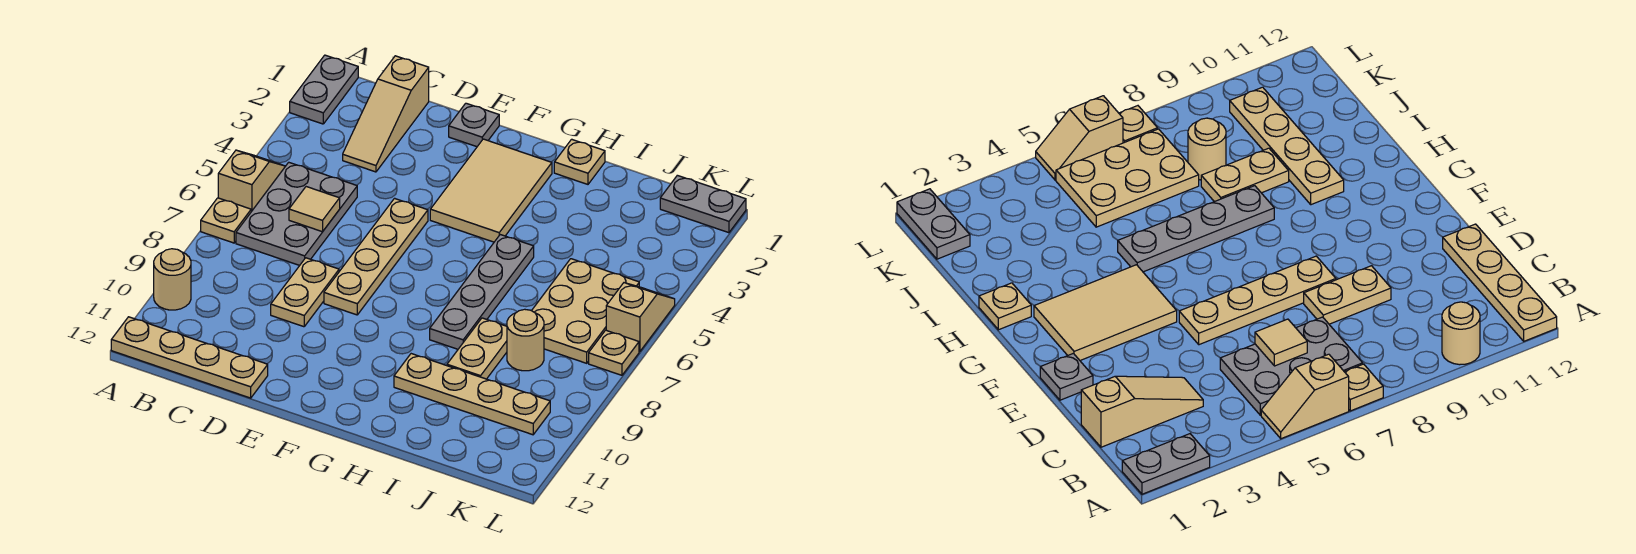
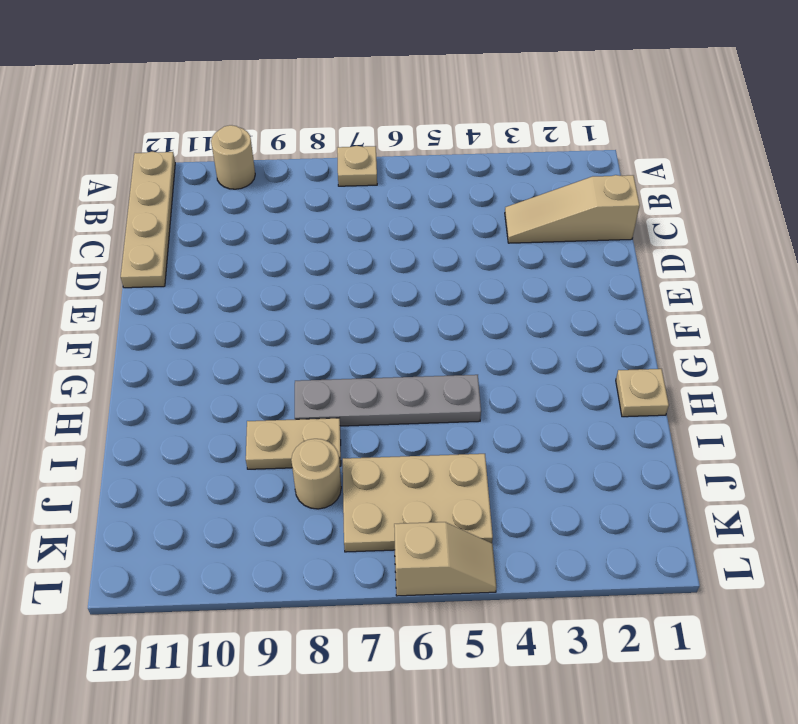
none -> grey plate A1:A2 level 1
none -> tan slope A5:A6 level 1 top 6
none -> grey plate B5:C7 level 1

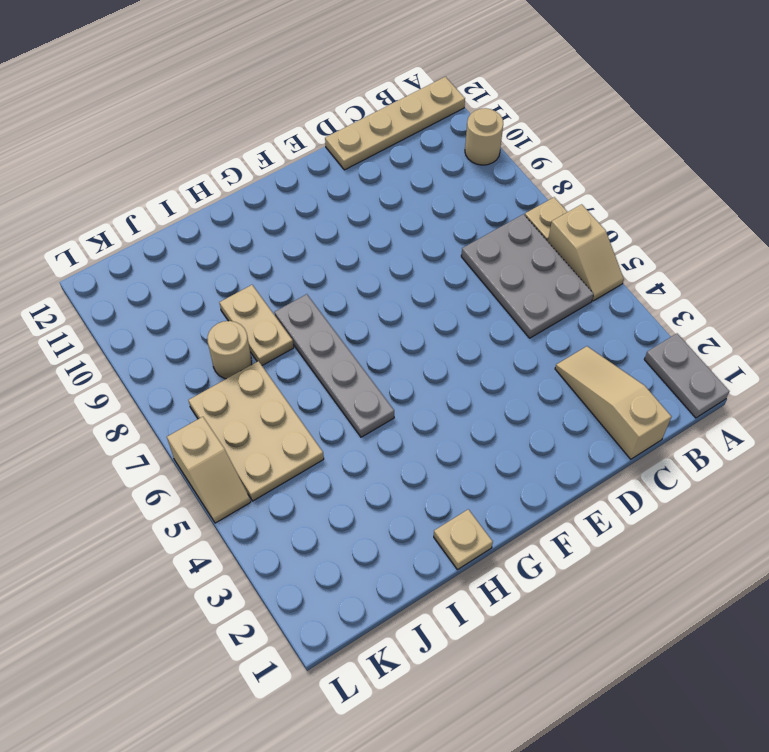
none -> tan plate D8:D9 level 1
none -> grey plate E1 level 1
none -> tan plate E5:E8 level 1

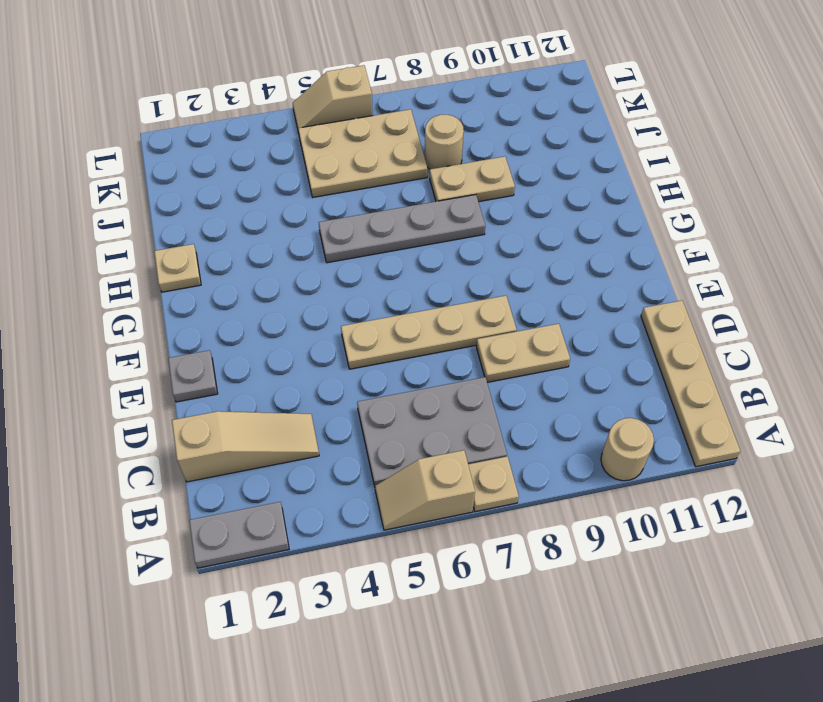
none -> tan tile F2:G4 level 1
none -> tan plate H10:K10 level 1
none -> grey plate K1:L1 level 1

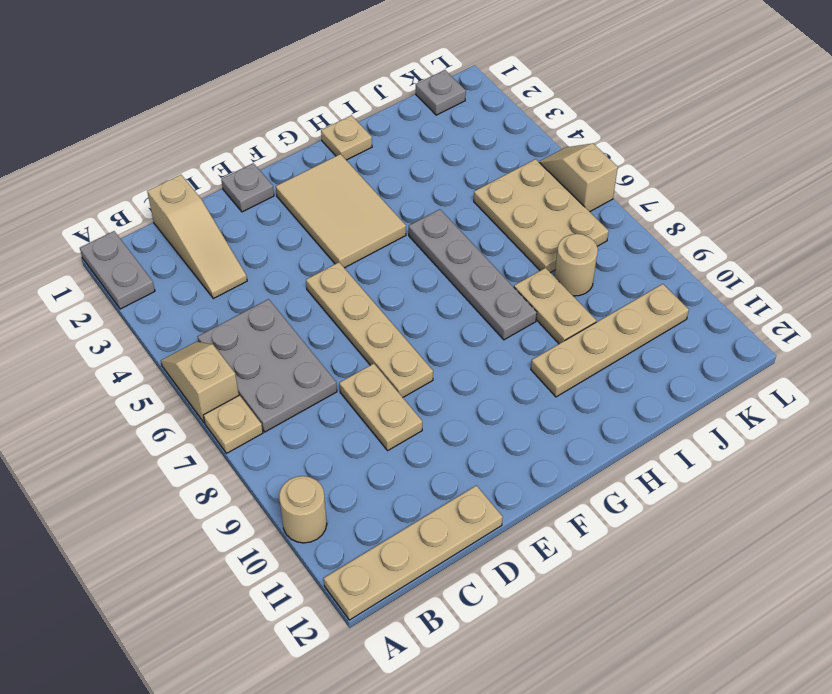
grey plate K1 level 1 -> grey plate K1:L1 level 1
none -> tan plate L7 level 1
none -> tan tile C6 level 2

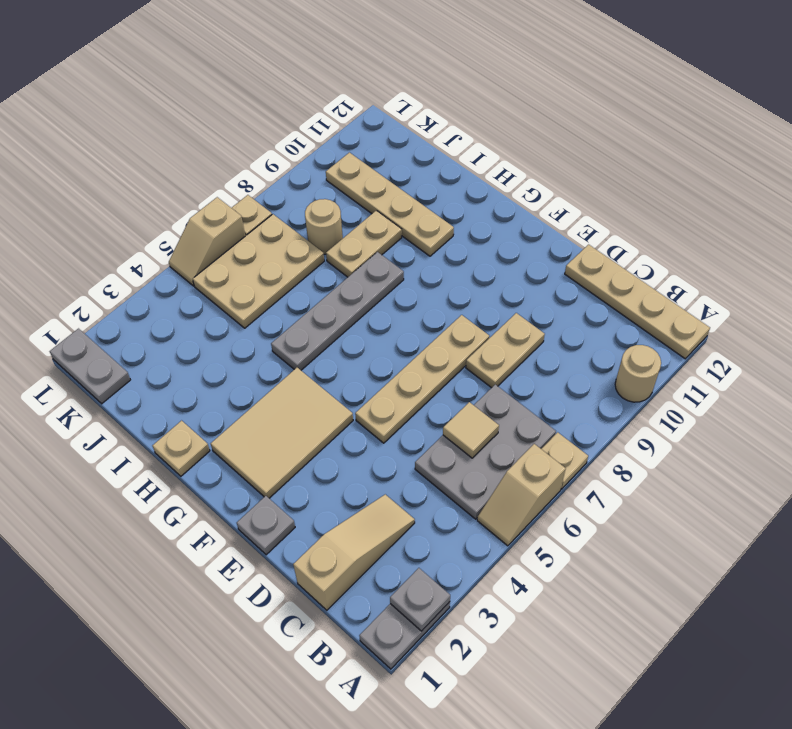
grey plate A2 level 2 -> none

